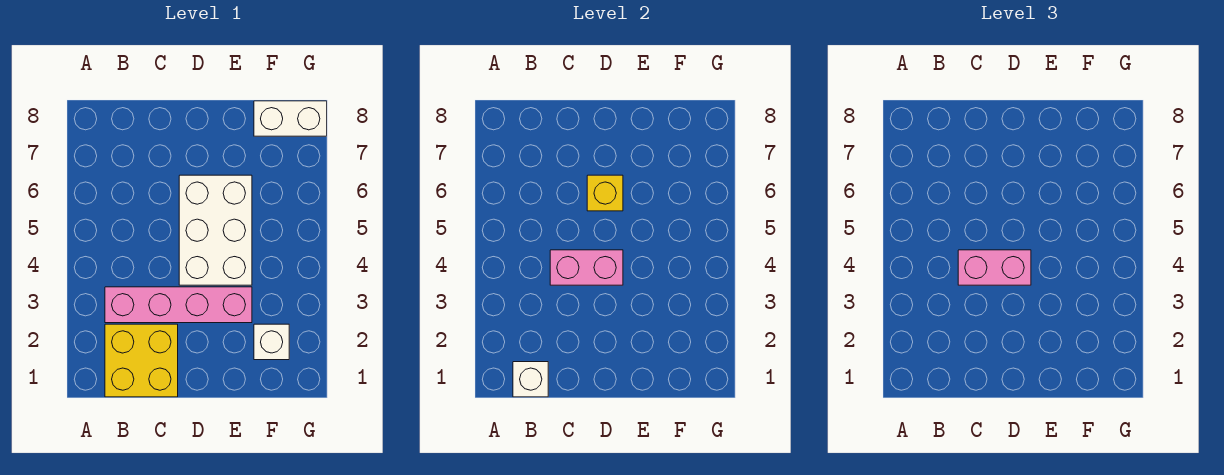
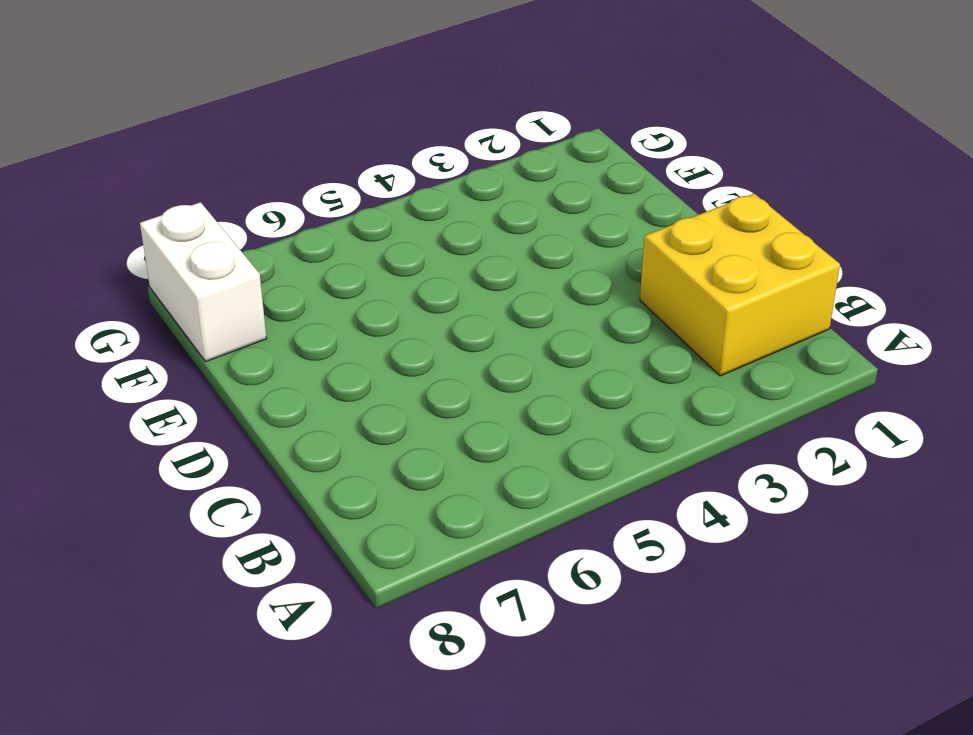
none -> pink brick B3:E3 level 1
none -> white brick D4:E6 level 1

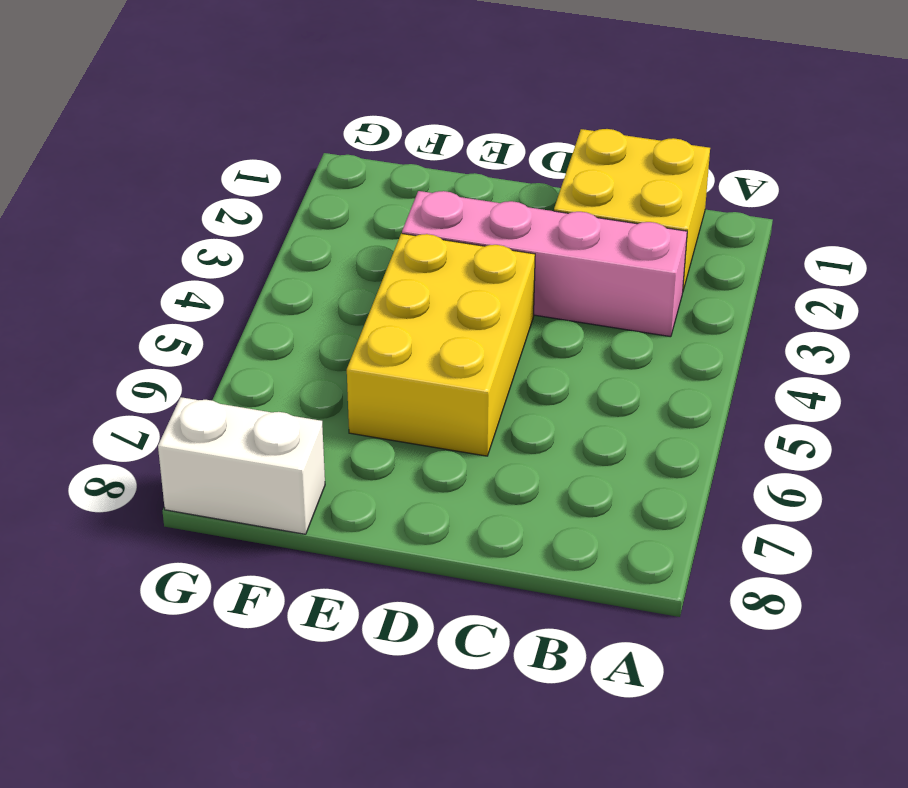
yellow brick D4:E6 level 1 -> white brick D4:E6 level 1
none -> white brick F2 level 1
none -> white brick B1 level 2

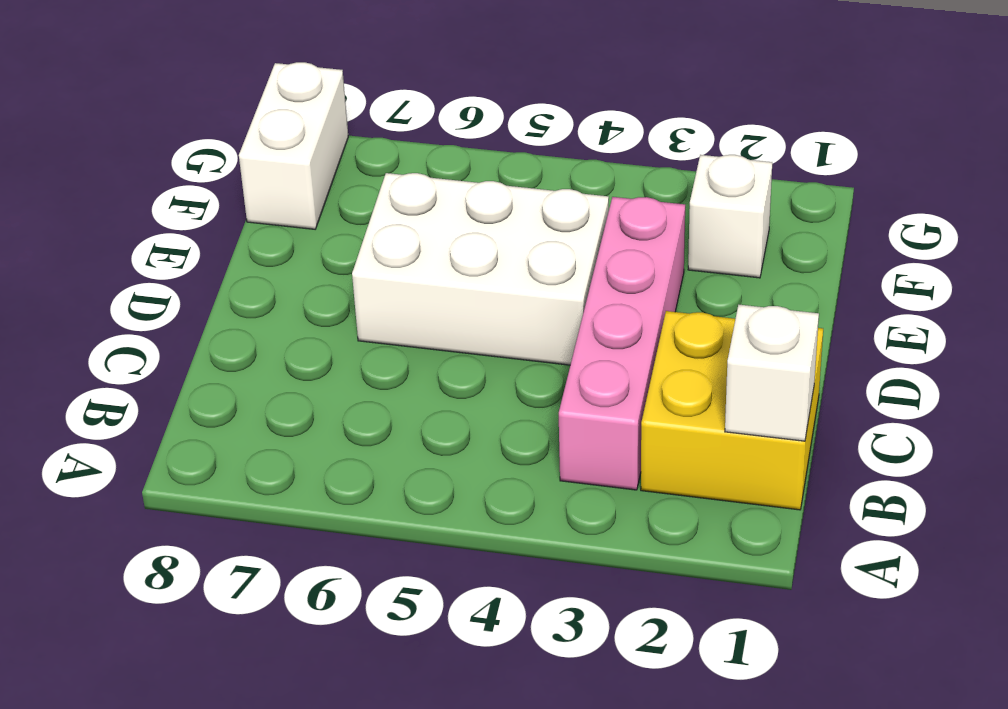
none -> pink brick C4:D4 level 2
none -> yellow brick D6 level 2

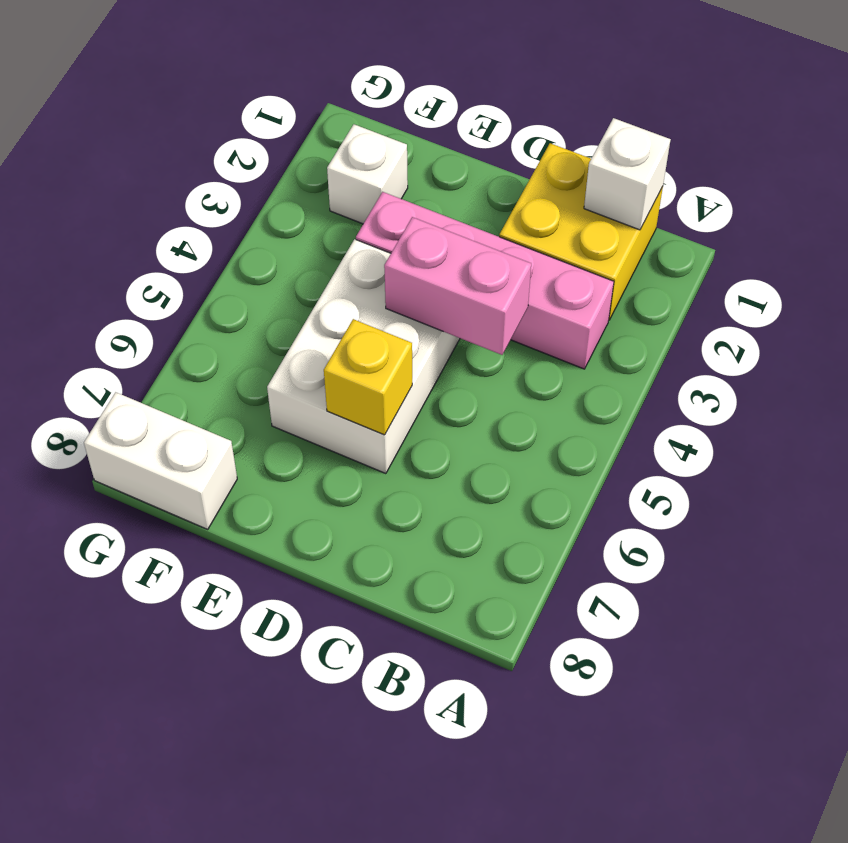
none -> pink brick C4:D4 level 3

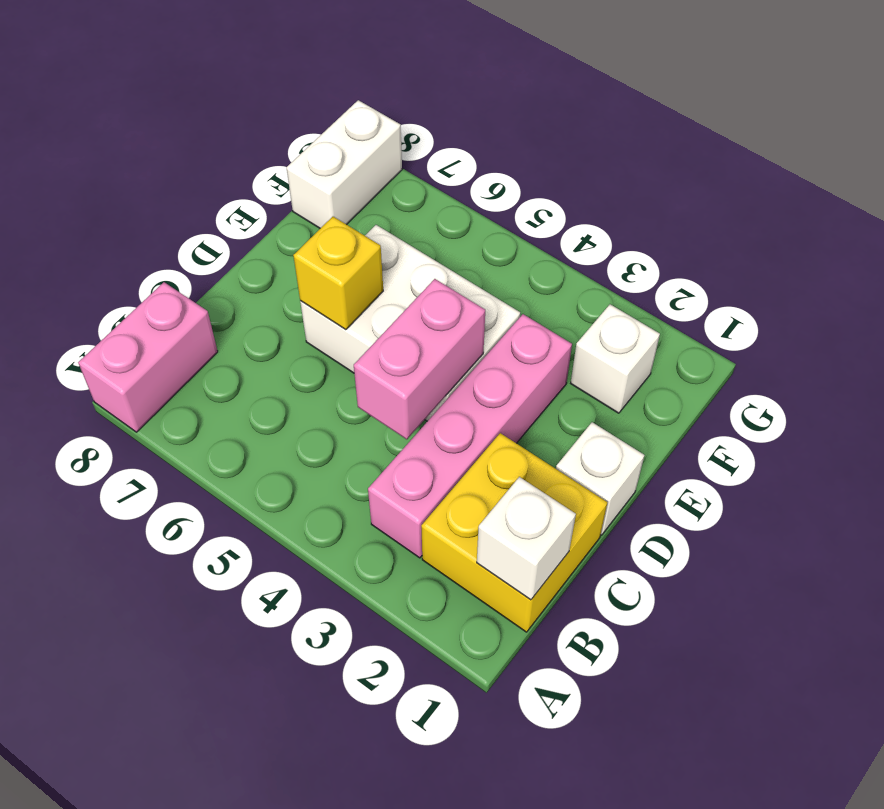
pink brick A8:B8 level 1 -> pink brick C4:D4 level 3
white brick D1 level 1 -> none

